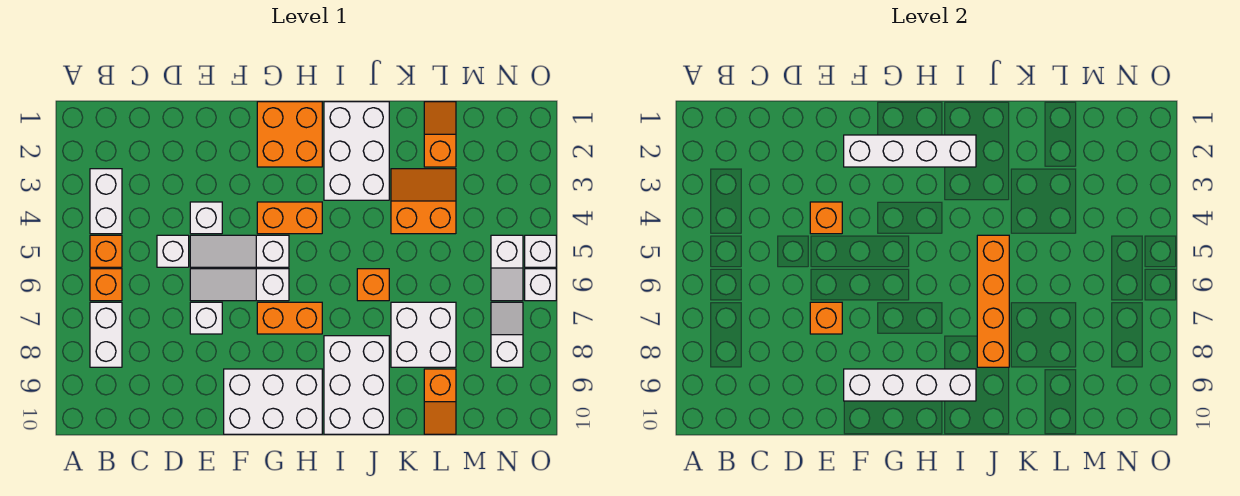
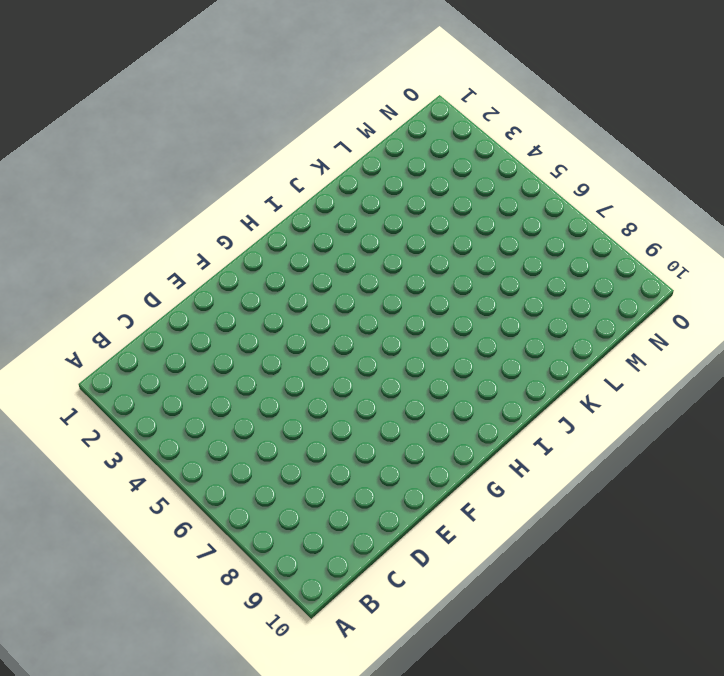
none -> white brick B3:B4 level 1
none -> orange brick B5 level 1
none -> orange brick B6 level 1

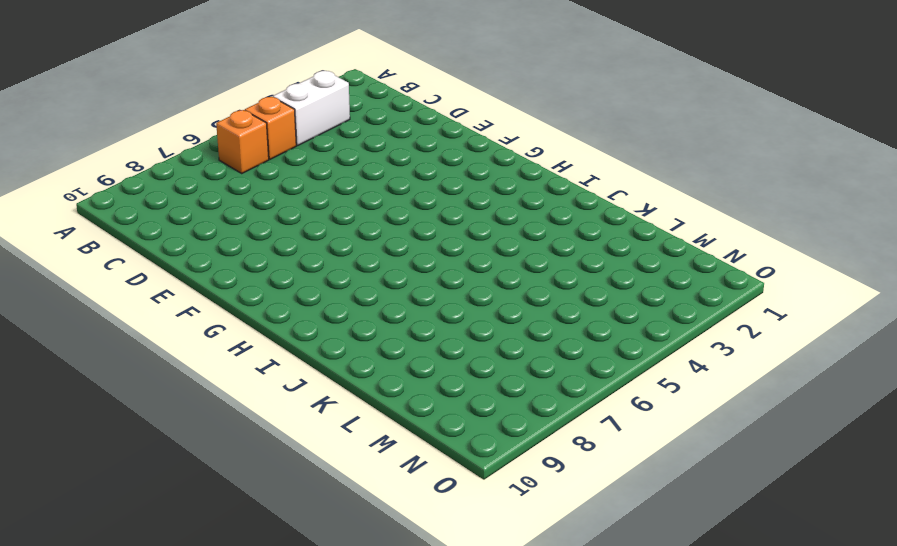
none -> white brick B7:B8 level 1
none -> white brick D5 level 1
none -> white brick E4 level 1

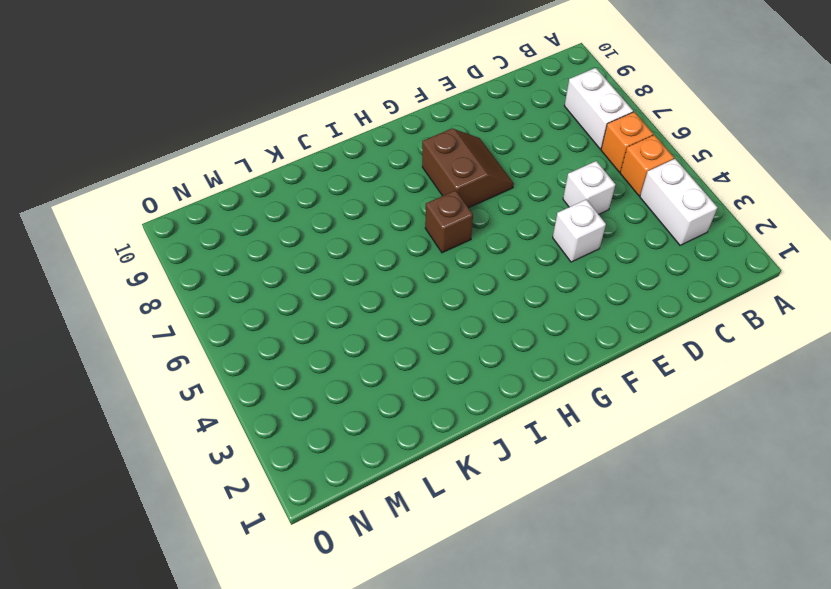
brown slope F7:G8 level 1 top G -> orange brick G7:H7 level 1
brown brick H6 level 1 -> none
none -> white slope E5:G5 level 1 top G
none -> white slope E6:G6 level 1 top G
none -> white brick E7 level 1

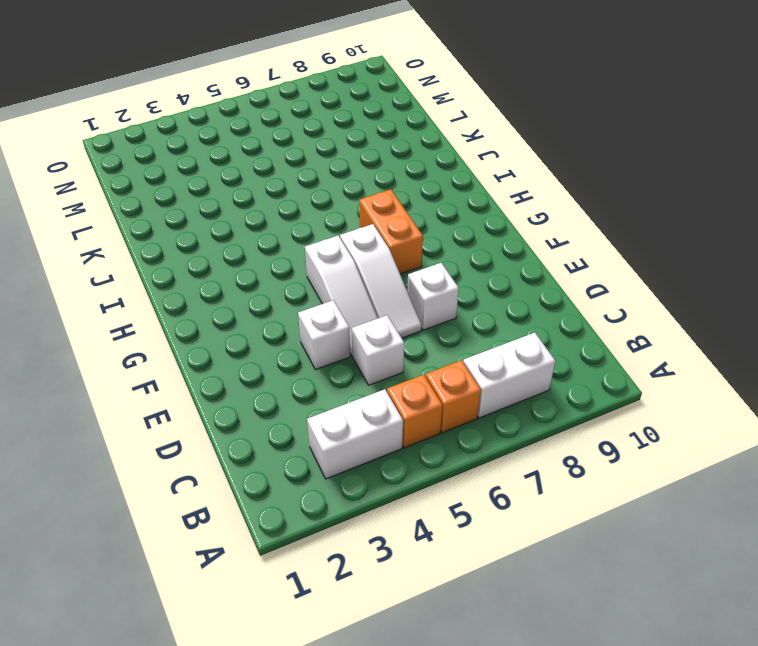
none -> white brick F9:H10 level 1
none -> orange brick G1:H2 level 1
none -> orange brick G4:H4 level 1

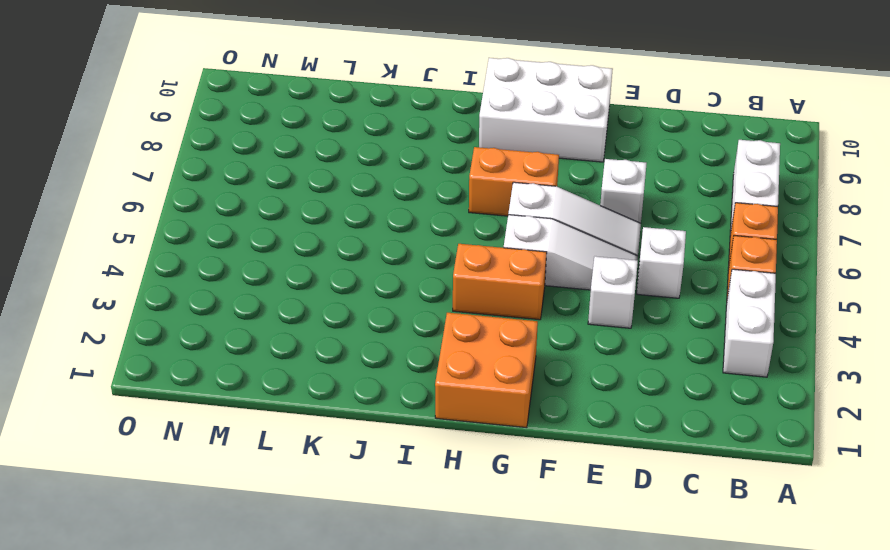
none -> white brick I1:J3 level 1
none -> white brick I8:J10 level 1
none -> orange brick J6 level 1

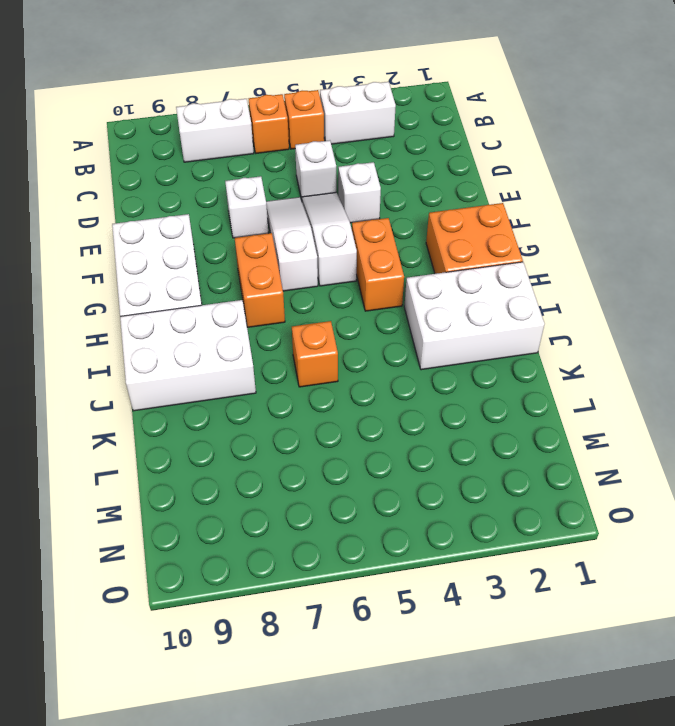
none -> orange slope K3:L4 level 1 top 4
none -> white brick K7:L8 level 1
none -> orange slope L1:L2 level 1 top 2

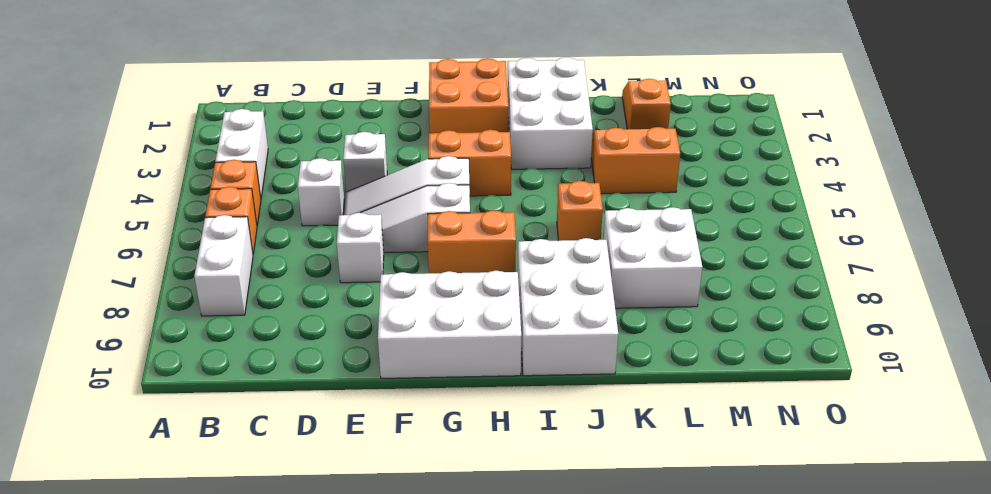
none -> orange slope L9:L10 level 1 top 9
none -> white slope N5:N6 level 1 top 5
none -> white slope N7:N8 level 1 top 8

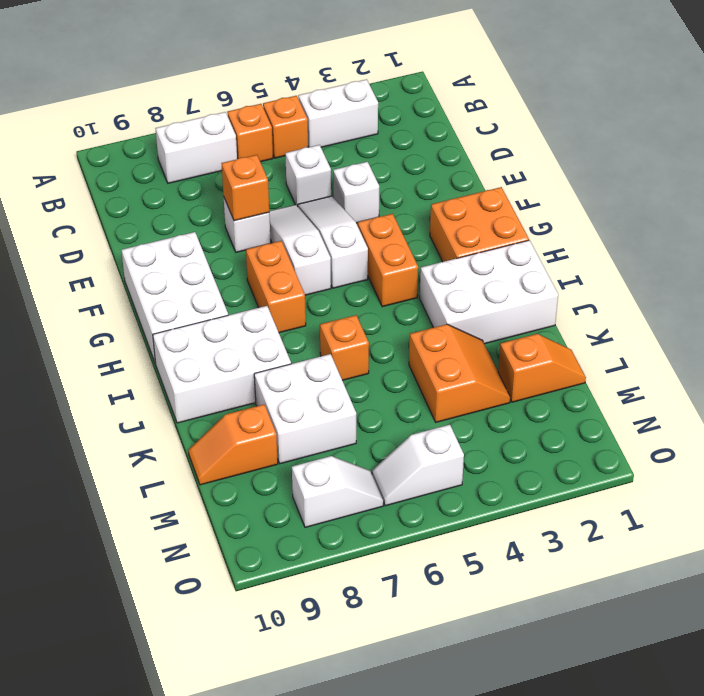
none -> white brick O5 level 1
none -> white brick O6 level 1
none -> orange brick E4 level 2

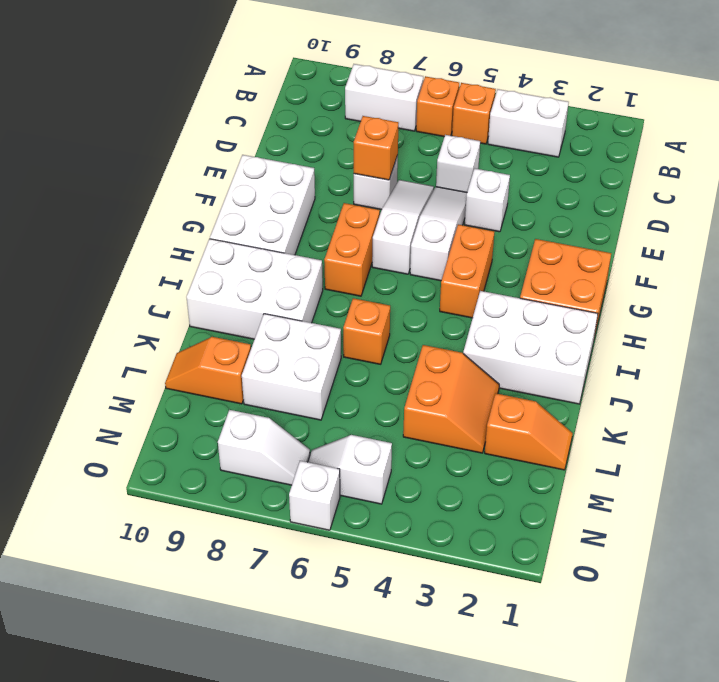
none -> white brick O5 level 1
none -> orange brick E4 level 2
none -> white brick F2:I2 level 2

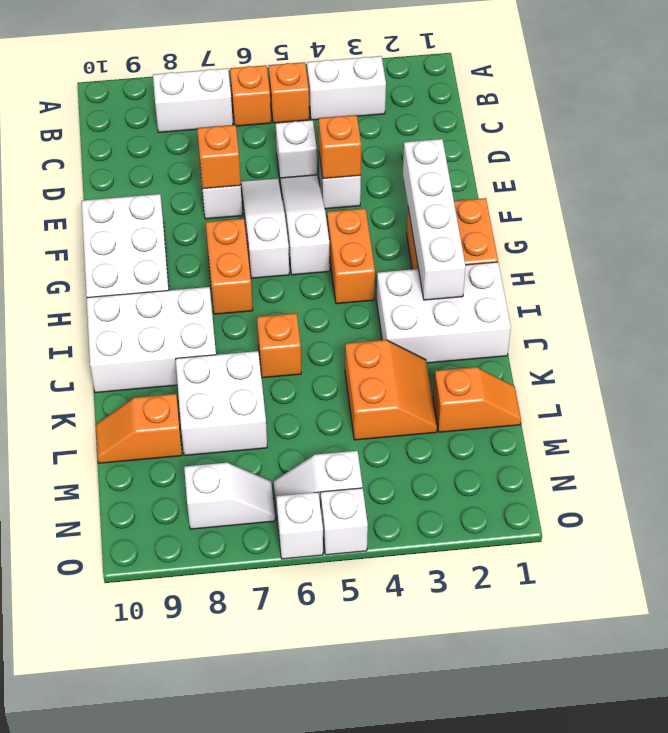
none -> white brick F9:I9 level 2
none -> orange brick J5:J8 level 2

